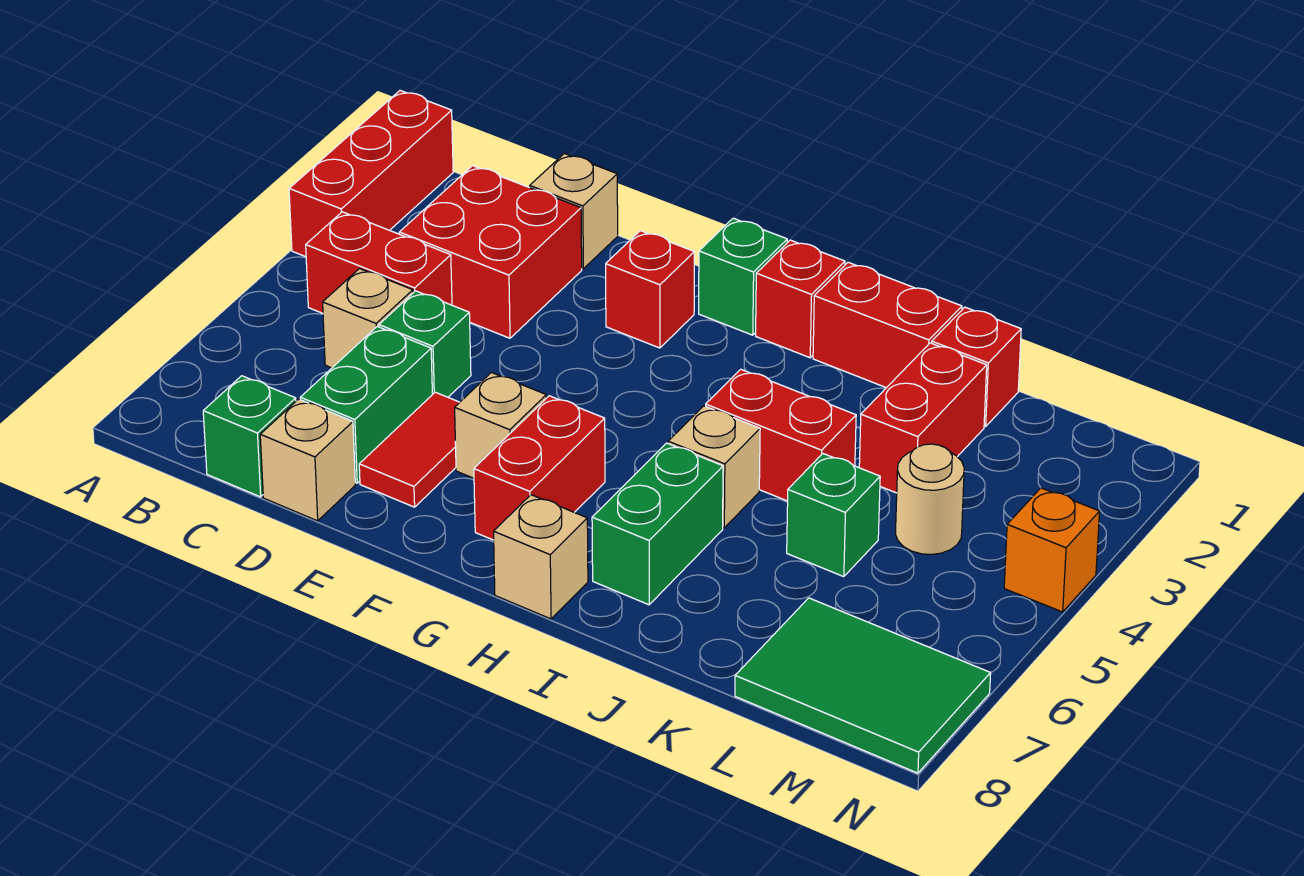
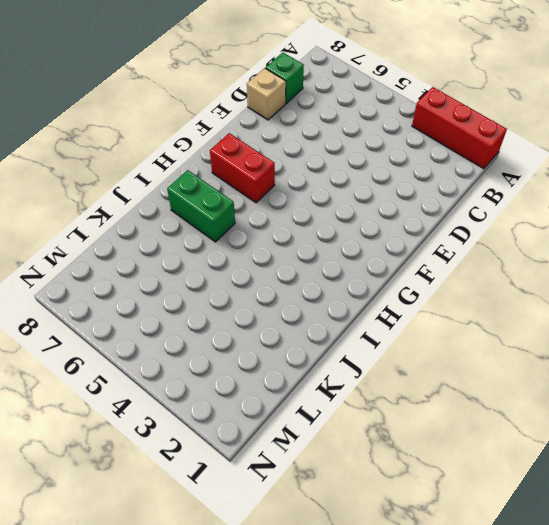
none -> red brick B4:C4 level 1
none -> red brick C2:D3 level 1
none -> tan brick C5 level 1

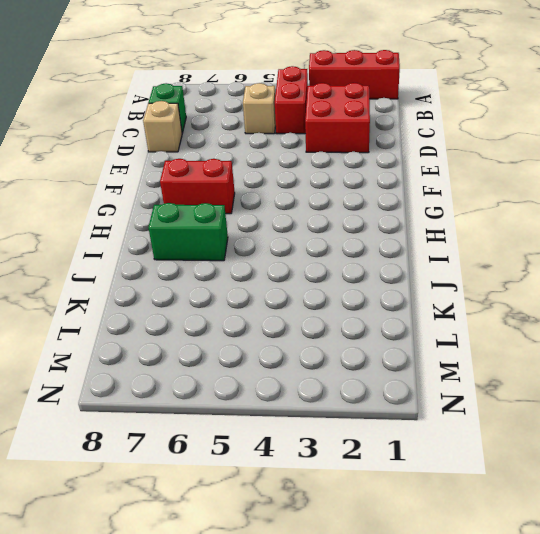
none -> tan brick D1 level 1
none -> green brick D5 level 1
none -> green brick D6:D7 level 1

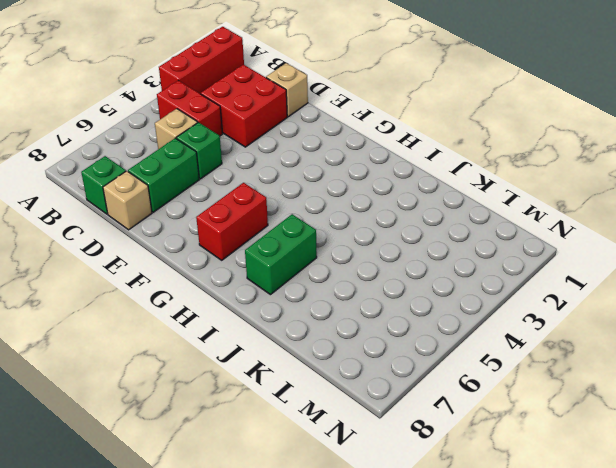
none -> red tile E6:E7 level 1
none -> red brick F2 level 1
none -> tan brick F6 level 1

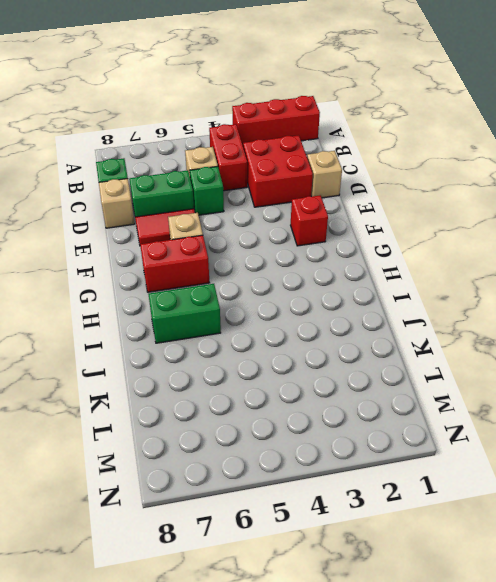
none -> green brick G1 level 1
none -> red brick H1 level 1
none -> tan brick H8 level 1

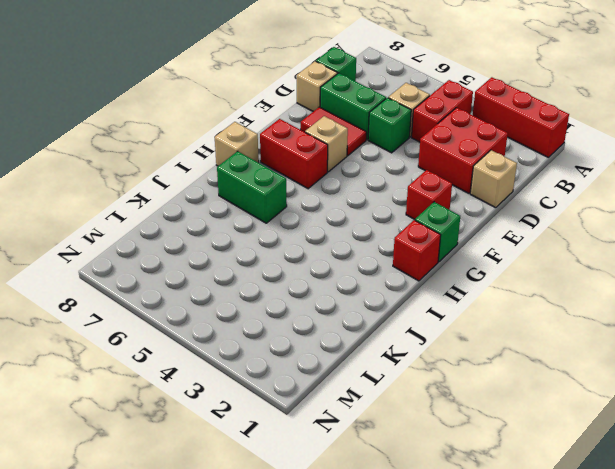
none -> red brick I1:J1 level 1
none -> red brick I4:J4 level 1
none -> tan brick I5 level 1

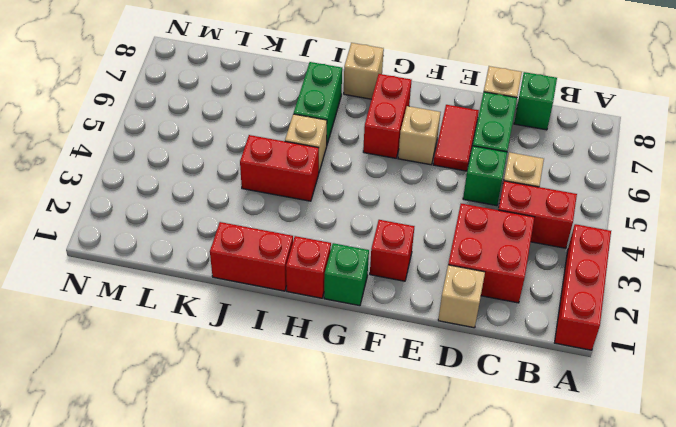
none -> red brick K1 level 1
none -> red brick K2:K3 level 1
none -> green brick K5 level 1

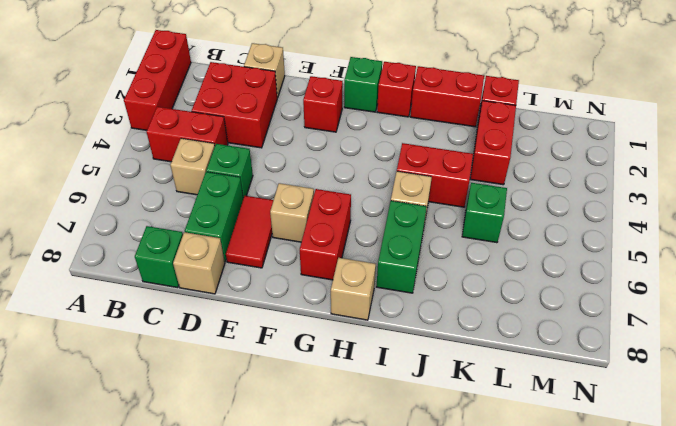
none -> tan round brick L4 level 1
none -> green tile L7:N8 level 1
none -> orange brick N4 level 1

